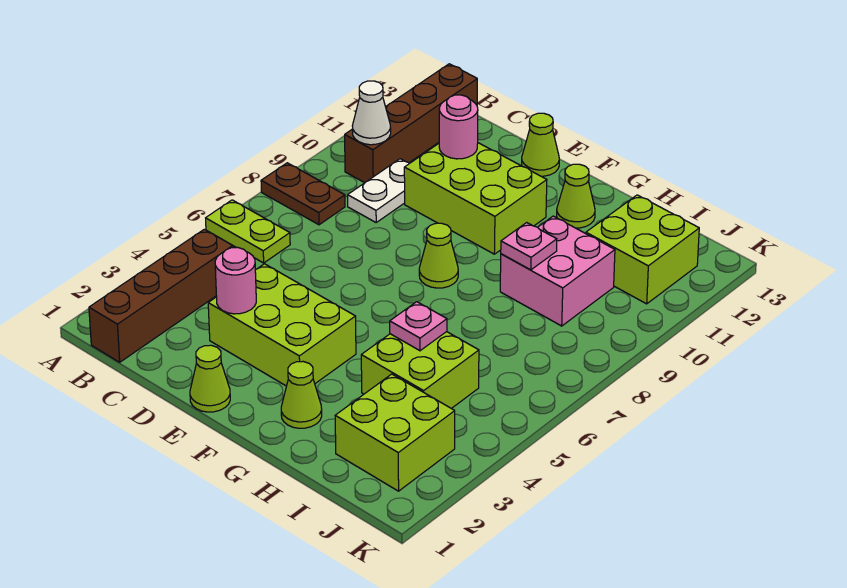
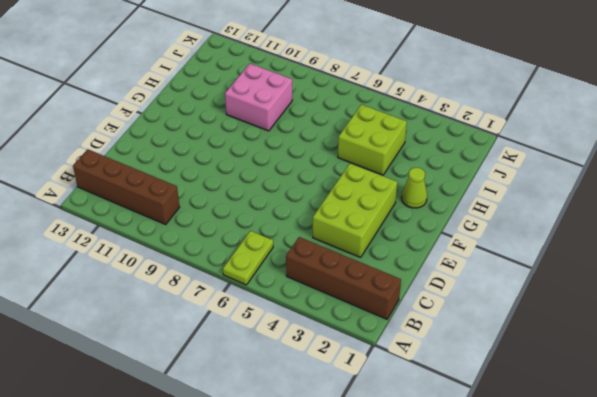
none -> brown plate A8:B8 level 1
none -> white plate C9:C10 level 1
none -> lime brick D10:F11 level 1

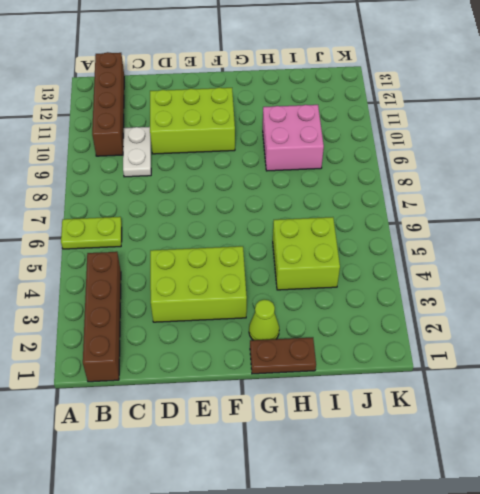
brown plate G1:H1 level 1 -> brown plate A8:B8 level 1
none -> lime cone E1 level 1
none -> lime cone E13 level 1
none -> lime cone F8 level 1

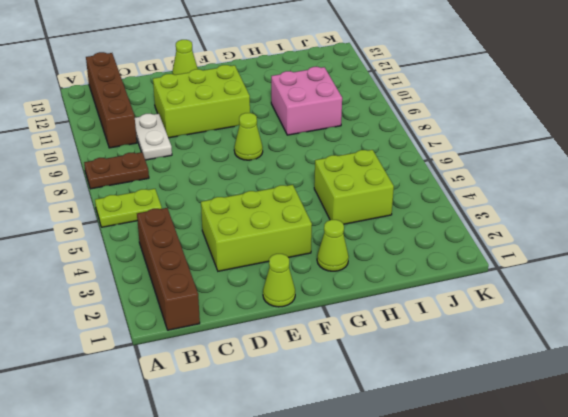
none -> lime cone G12 level 1
none -> lime brick I2:J3 level 1
none -> lime brick I11:J12 level 1

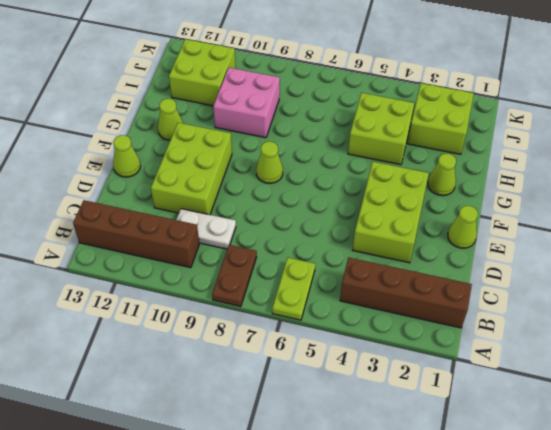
none -> white cone B10 level 2
none -> pink round brick D3 level 2
none -> pink round brick D11 level 2

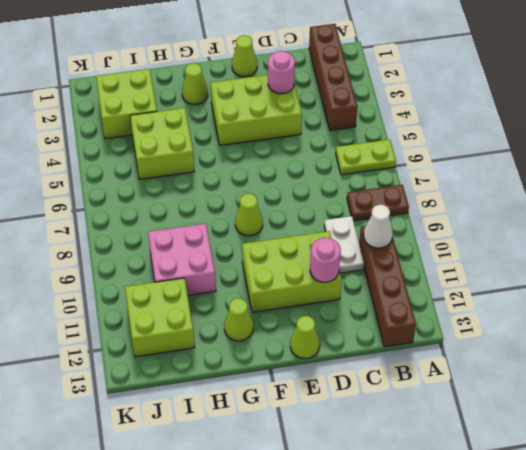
none -> pink plate H5 level 2
none -> pink plate H9 level 2

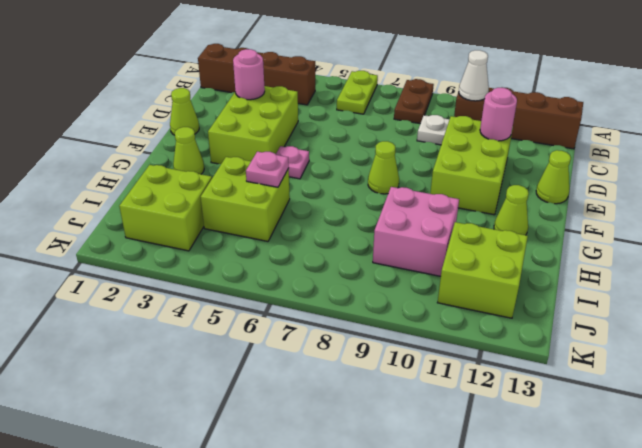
pink plate F5 level 1 -> pink plate H9 level 2

